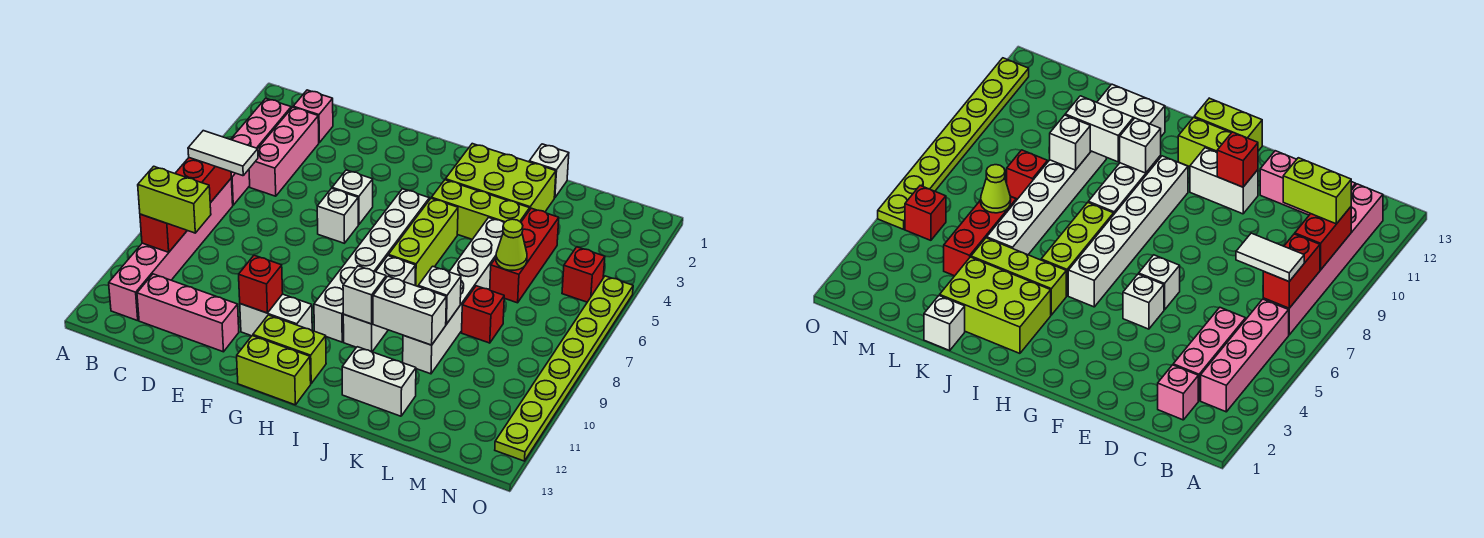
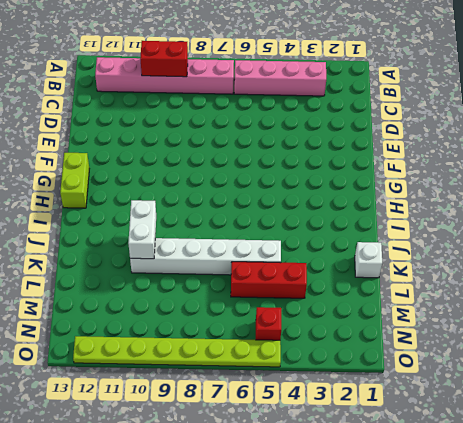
none -> pink brick C2 level 1
none -> pink brick C3:C5 level 1
none -> pink brick C12:E12 level 1
none -> white brick F5 level 1

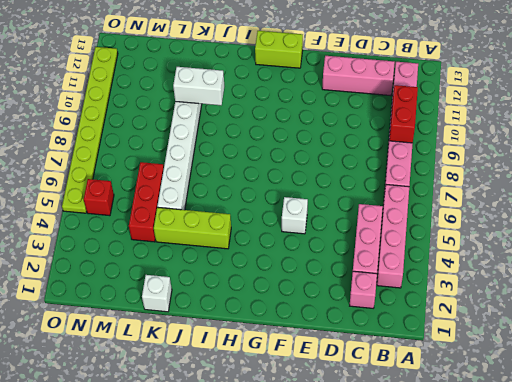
none -> white brick F6 level 1
none -> white brick F11:G11 level 1
none -> lime brick G12:H12 level 1
none -> white brick H5:H10 level 1

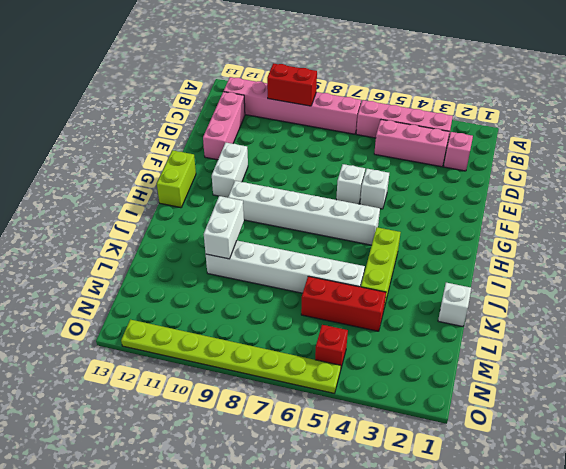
none -> lime brick G12:H12 level 1
none -> lime brick I2:K3 level 1
none -> lime brick I5:I7 level 1
none -> white brick I8:I10 level 1

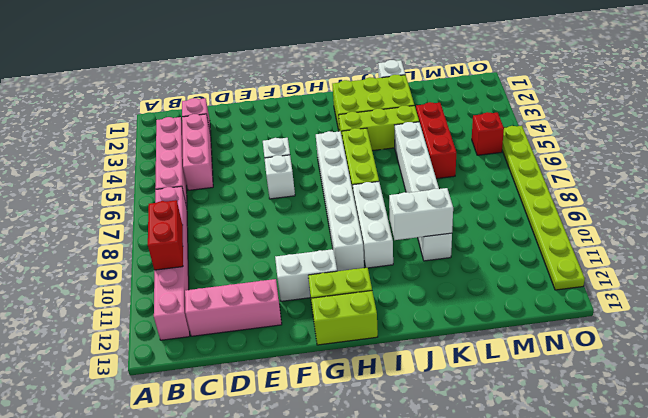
none -> white brick J12:K12 level 1
none -> red brick L8 level 1
none -> red brick B7:B8 level 2
none -> red brick F11 level 2

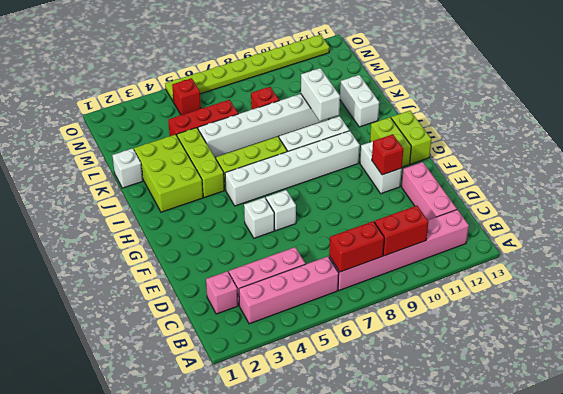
none -> white brick I10 level 2
none -> white brick K9 level 2
none -> lime cone L6 level 2
none -> white tile B7:C7 level 3

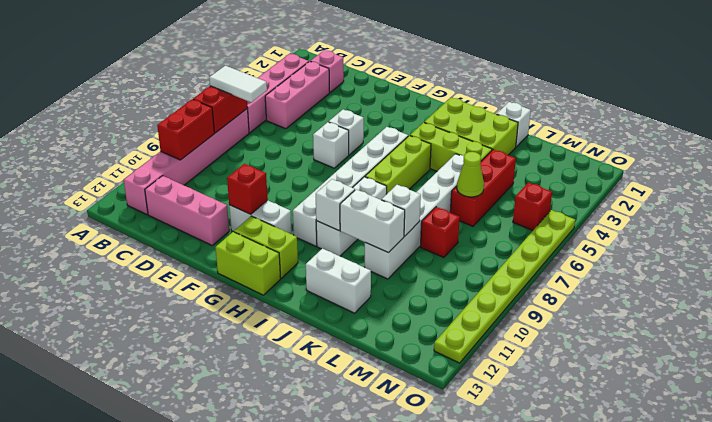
none -> lime brick B10:C10 level 3

